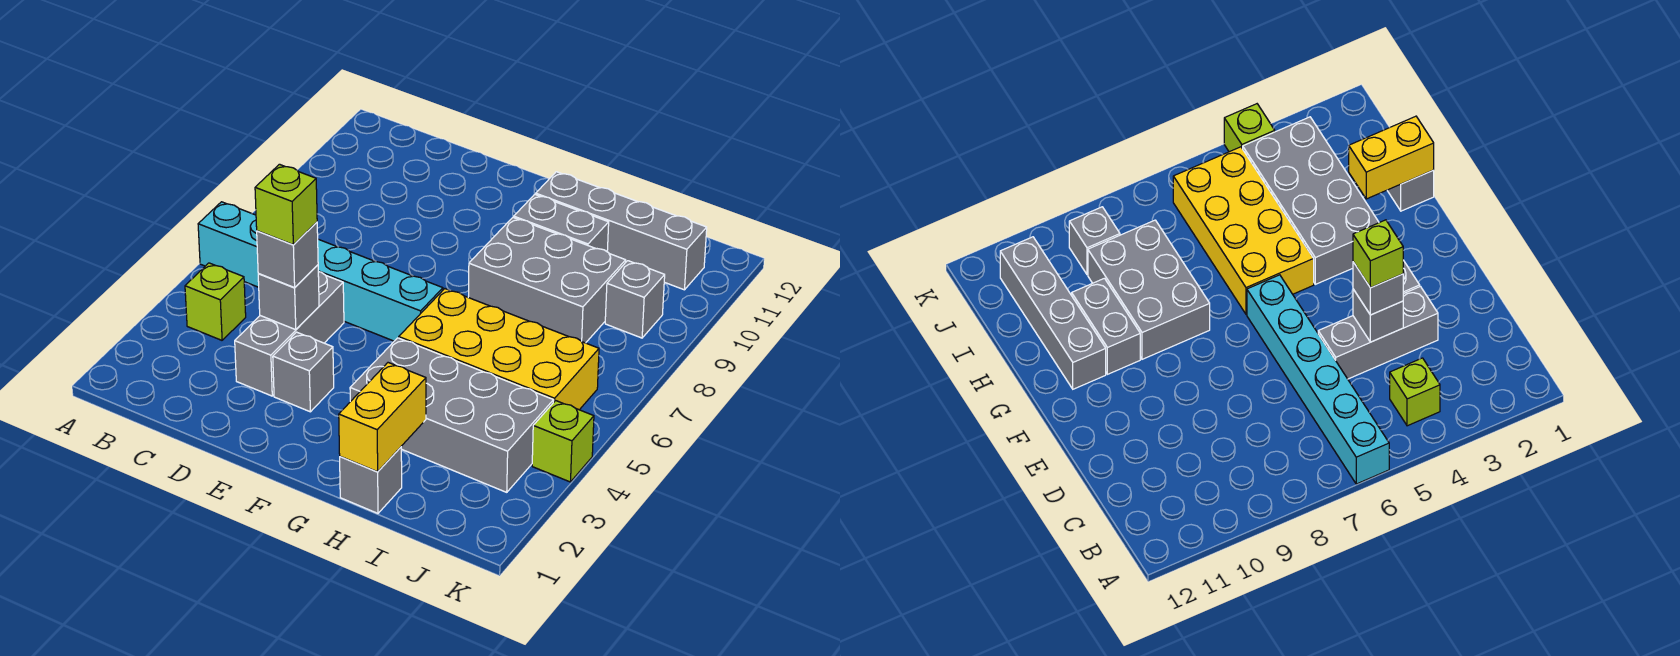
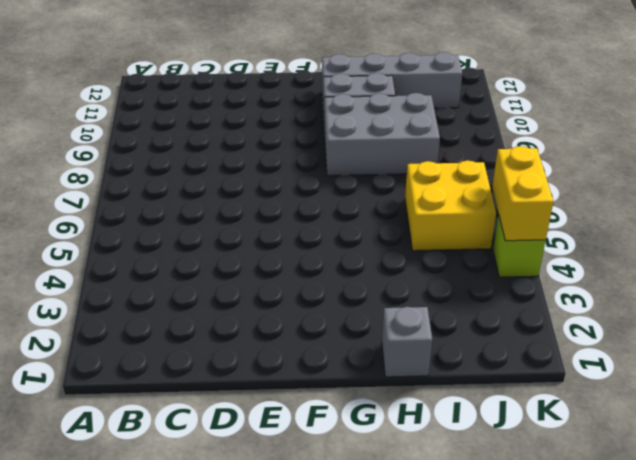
yellow brick I5:J6 level 1 -> yellow brick G5:J6 level 1
yellow brick K4:K5 level 2 -> yellow brick H1:H2 level 2
none -> cyan brick A6:F6 level 1
none -> lime brick B4 level 1
none -> grey brick D3:D5 level 1

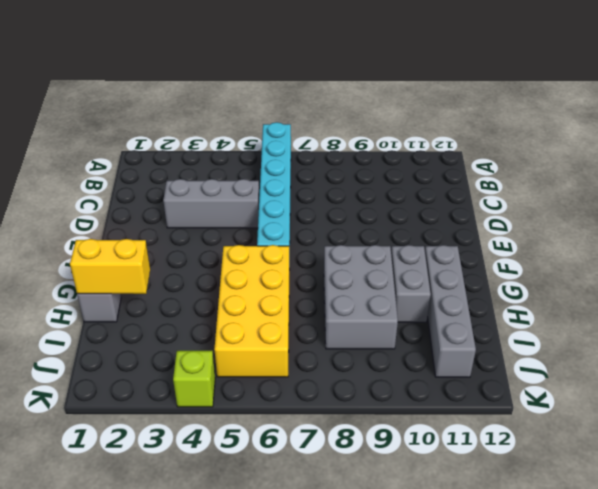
none -> lime brick B4 level 1
none -> grey brick E3 level 1
none -> grey brick G3:J4 level 1

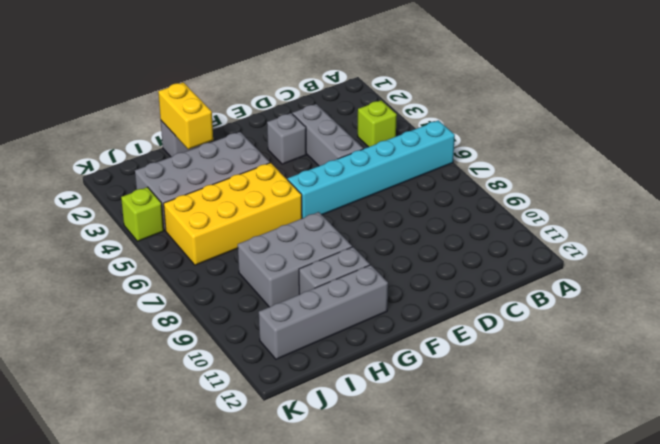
none -> grey brick J9 level 1
none -> grey brick D4 level 2
none -> grey brick D4 level 3

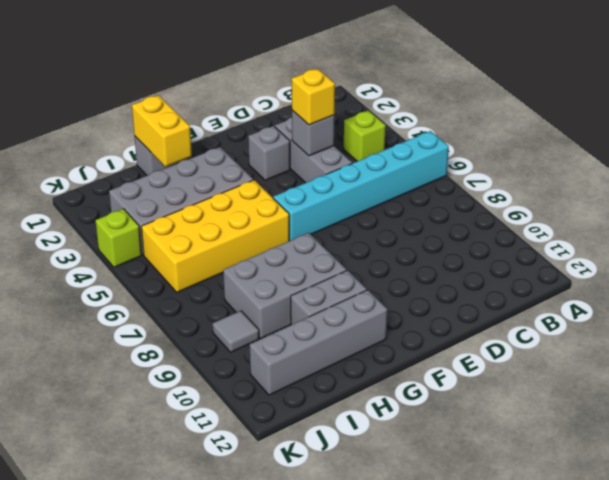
yellow brick D4 level 3 -> grey brick D4 level 3
grey tile J9 level 1 -> grey brick J9 level 1
none -> lime brick D4 level 4

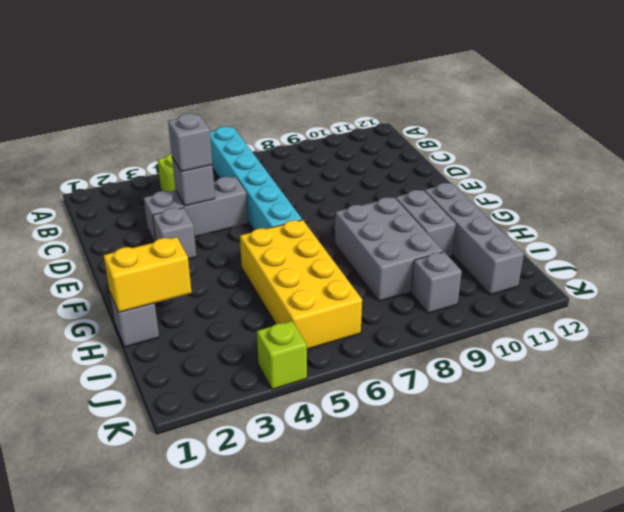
none -> grey brick G3:J4 level 1
none -> lime brick D4 level 4

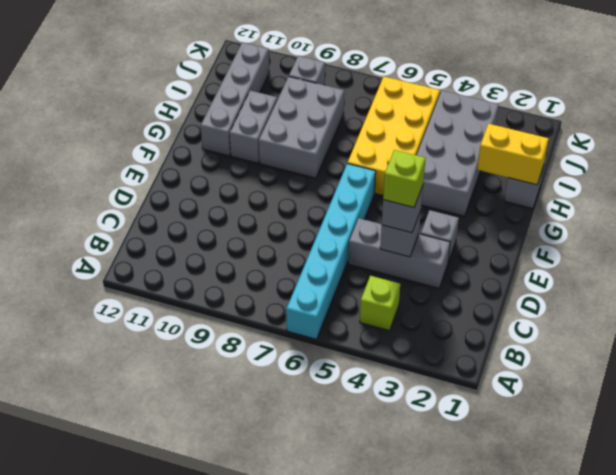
none -> lime brick K4 level 1

